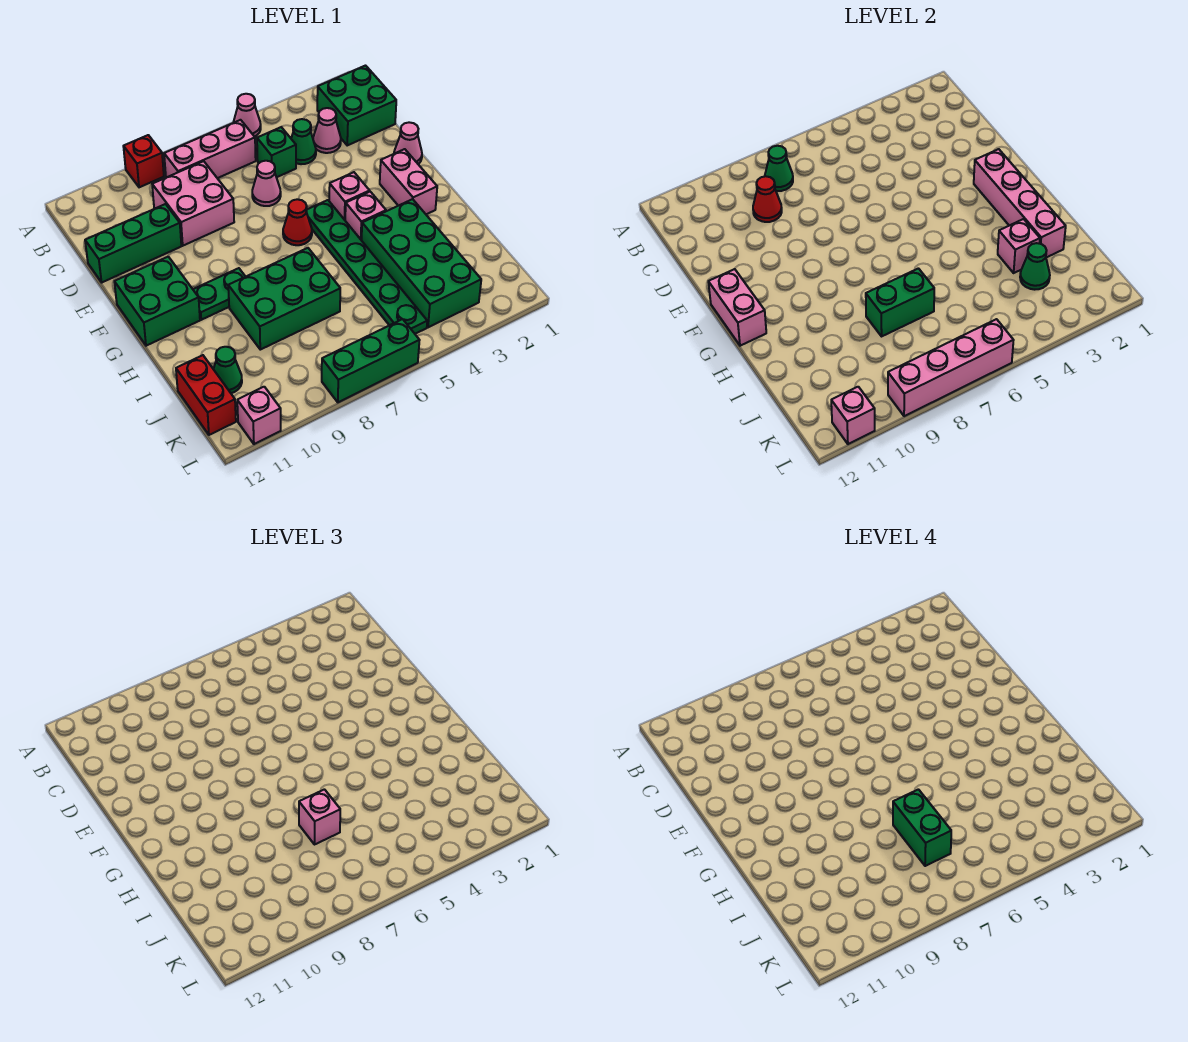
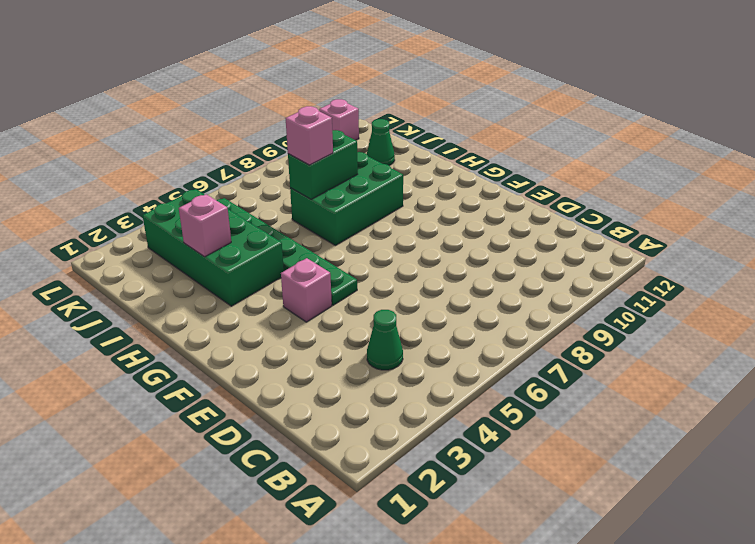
none -> pink cone A5 level 1
none -> red brick A9 level 1
none -> green brick B1:C2 level 1
none -> pink brick B6:B8 level 1

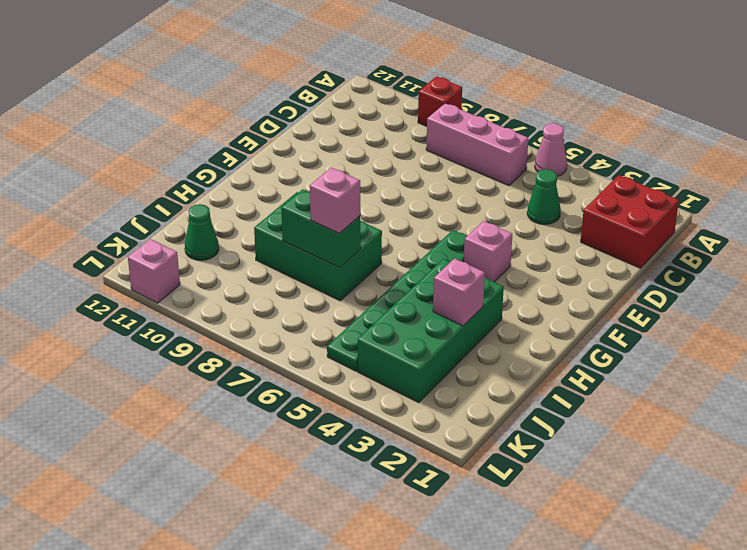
red brick B1:C2 level 1 -> green brick B1:C2 level 1
none -> pink cone C3 level 1
none -> green brick C5 level 1
none -> pink brick C8:D9 level 1
none -> pink cone D6 level 1

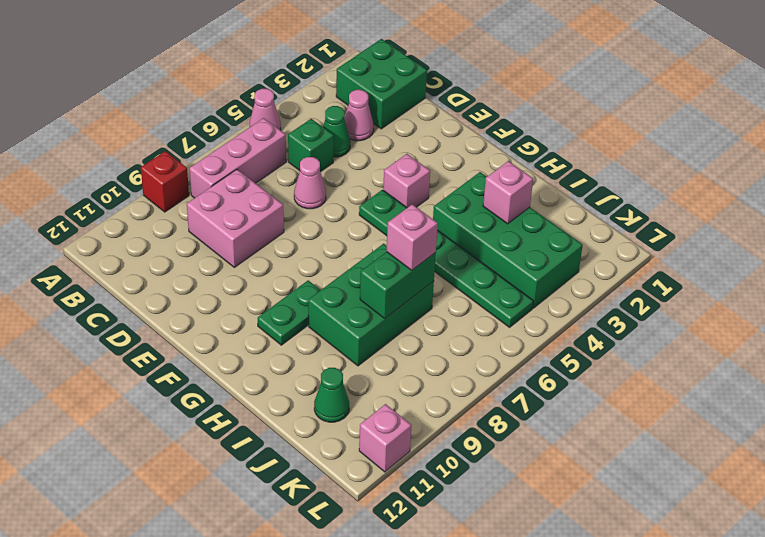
none -> green brick D10:D12 level 1
none -> pink cone E1 level 1
none -> pink brick F2:G2 level 1
none -> red cone F6 level 1

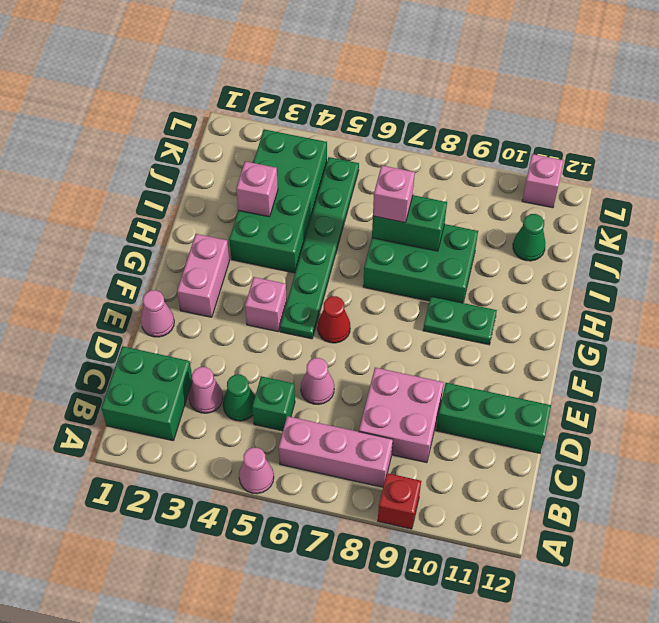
none -> green brick F11:G12 level 1
none -> pink brick G4 level 1
none -> red brick J12:K12 level 1
none -> green brick L6:L8 level 1

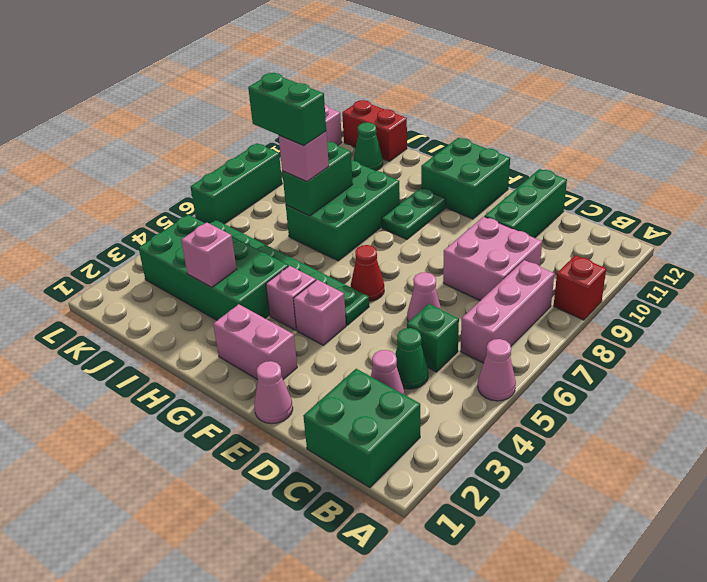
none -> green cone B8 level 2
none -> red cone C9 level 2
none -> pink brick F2:I2 level 2
none -> pink brick F12:G12 level 2

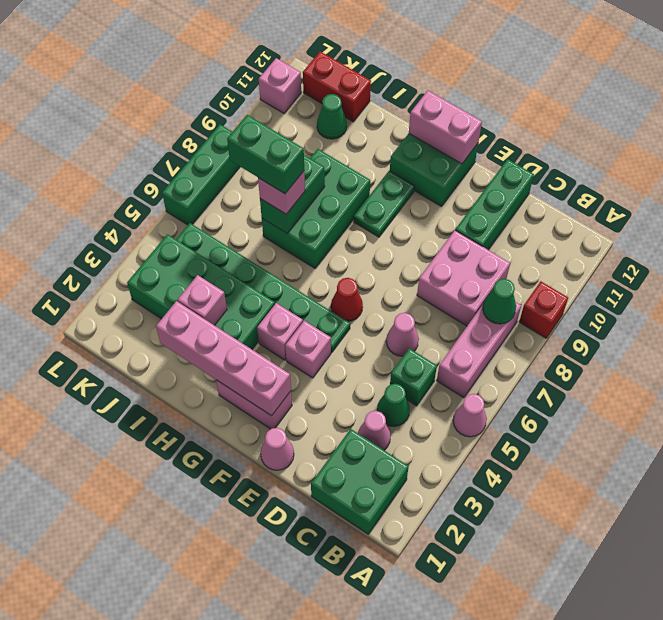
none -> red cone C9 level 2
none -> green cone J3 level 2
none -> pink brick L6:L9 level 2
none -> pink brick L11 level 2

